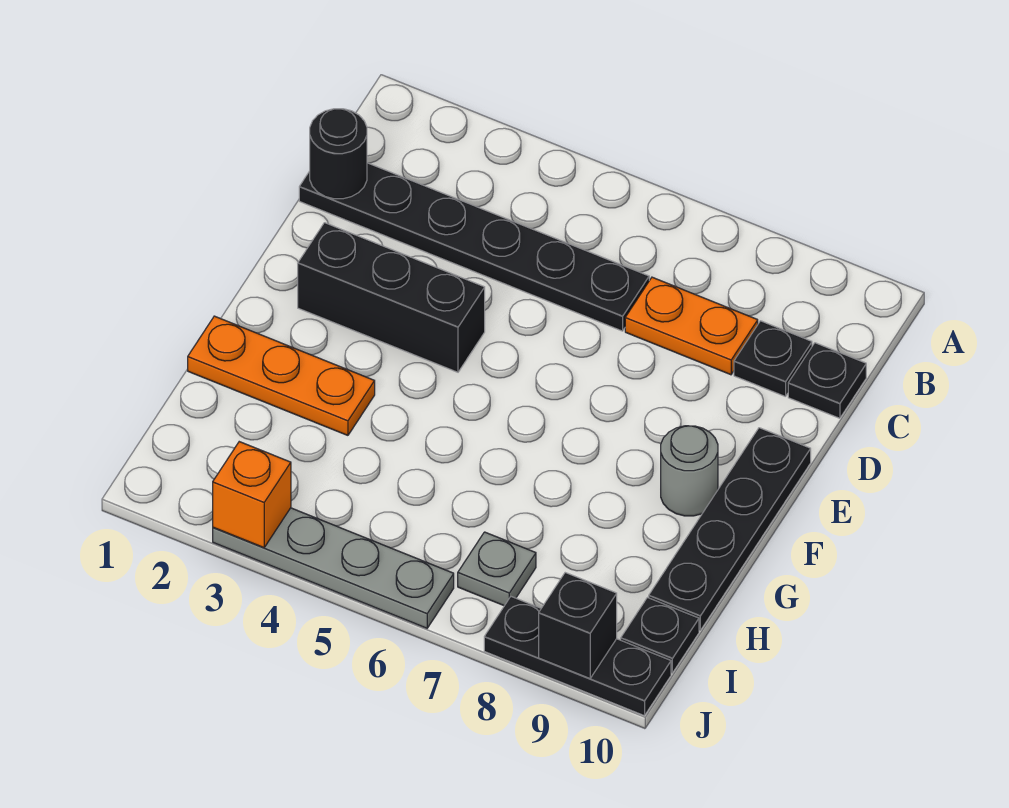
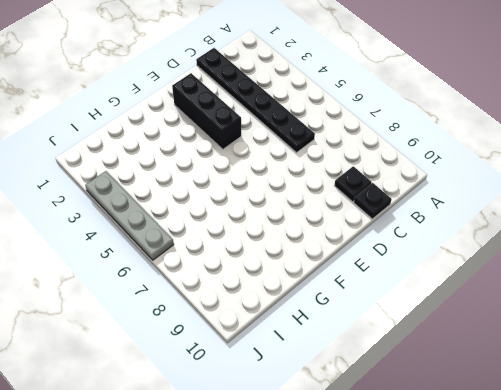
none -> orange plate C7:C8 level 1
none -> black plate E10:H10 level 1
none -> grey round brick F9 level 1

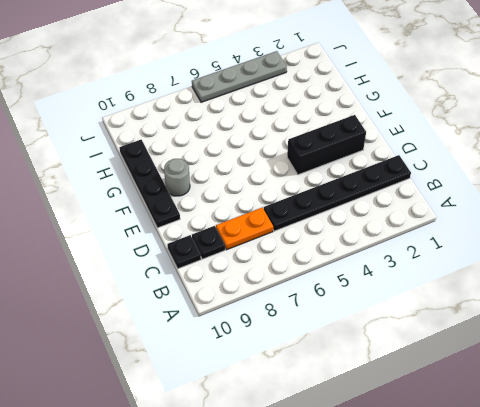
none -> orange plate G1:G3 level 1
none -> grey plate I7 level 1
none -> black plate I10 level 1

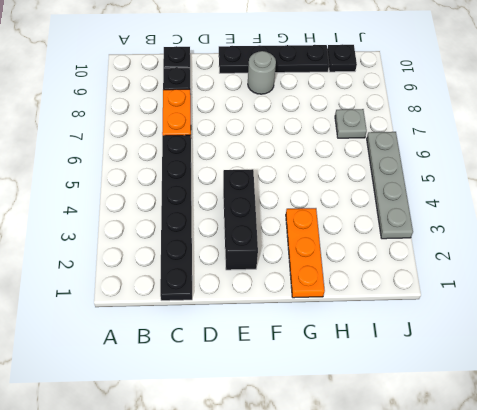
none -> black plate J8:J10 level 1
none -> black round brick C1 level 2
none -> orange brick J3 level 2

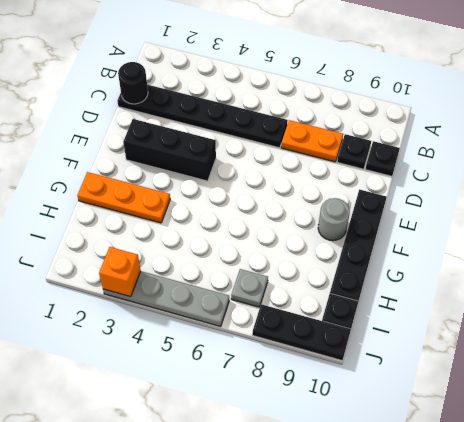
none -> black brick J9 level 2

